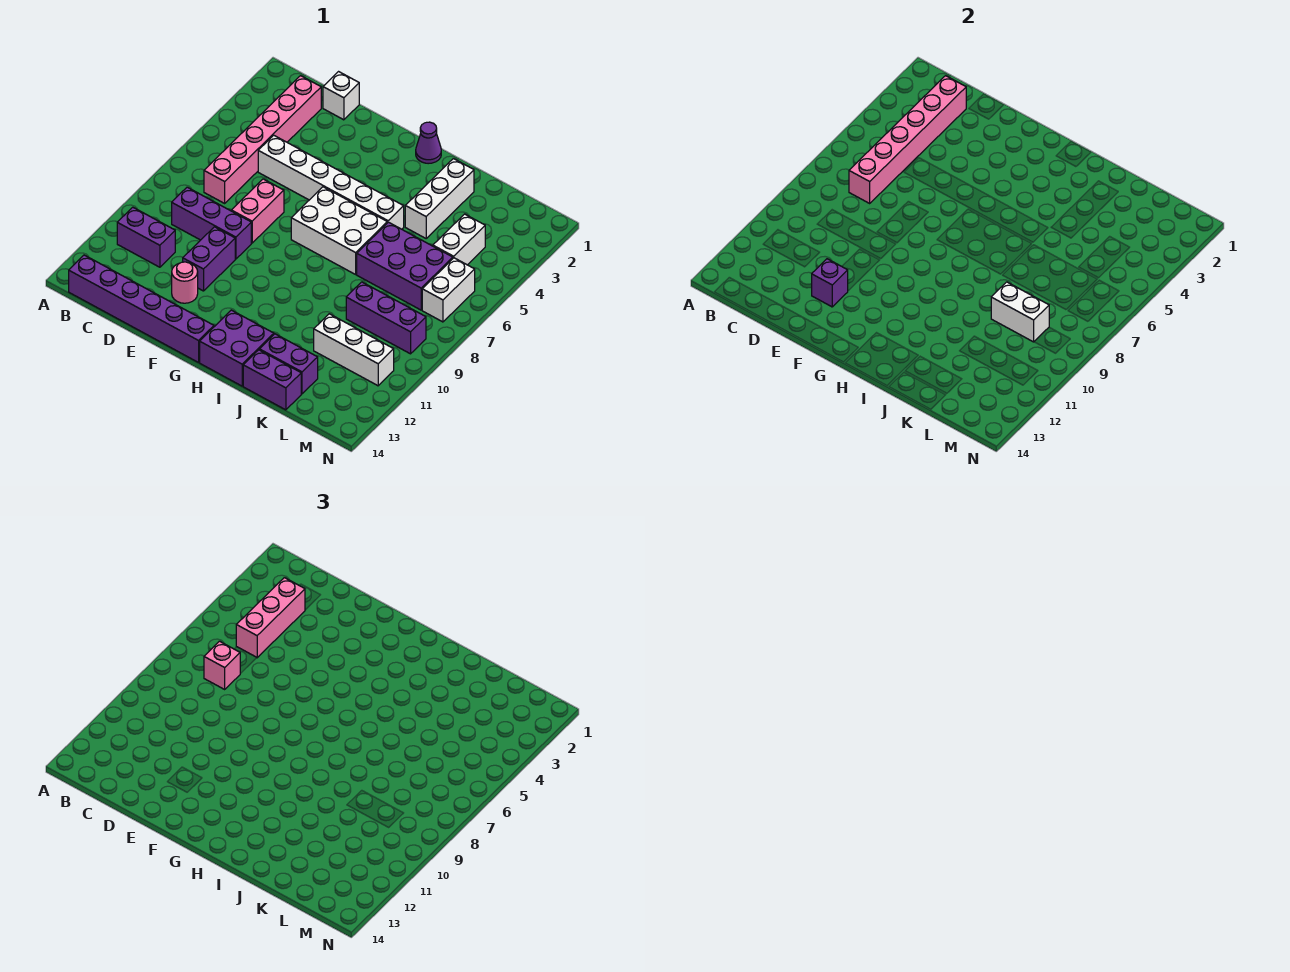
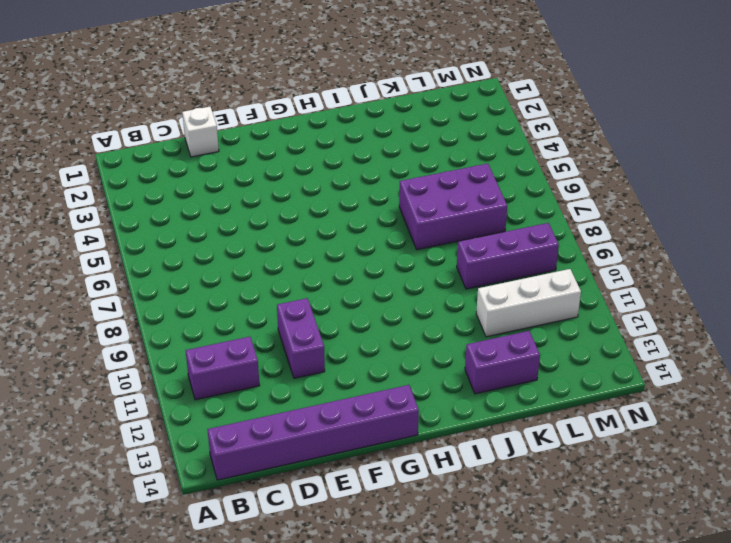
none -> pink brick C2:C7 level 1
none -> purple brick C9:E9 level 1
none -> white brick D5:I5 level 1

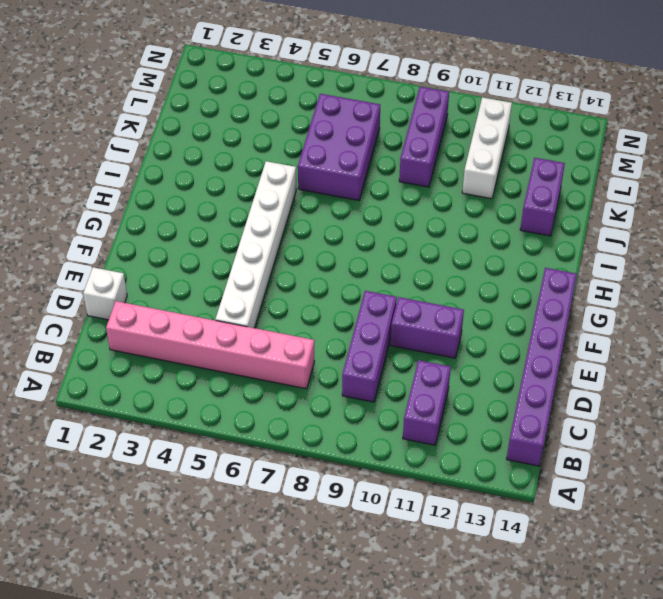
none -> pink brick E7:E8 level 1
none -> pink round brick E12 level 1
none -> white brick G6:I7 level 1

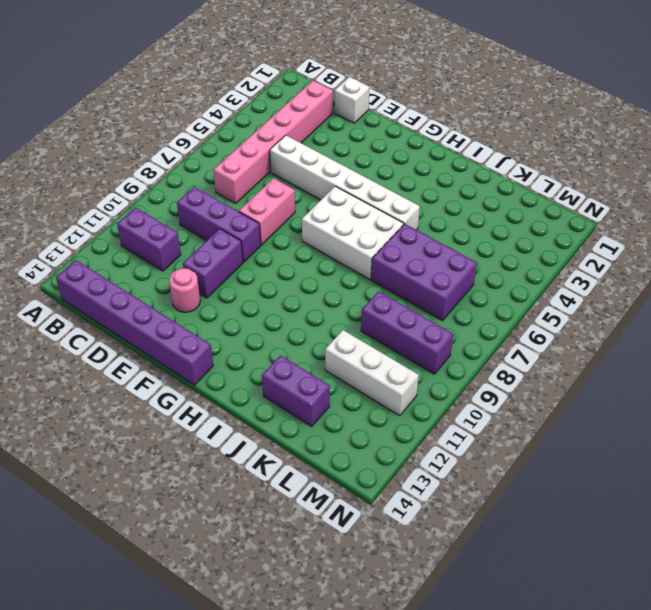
none -> purple cone H1 level 1
none -> purple brick H13:I14 level 1
none -> white brick J2:J4 level 1

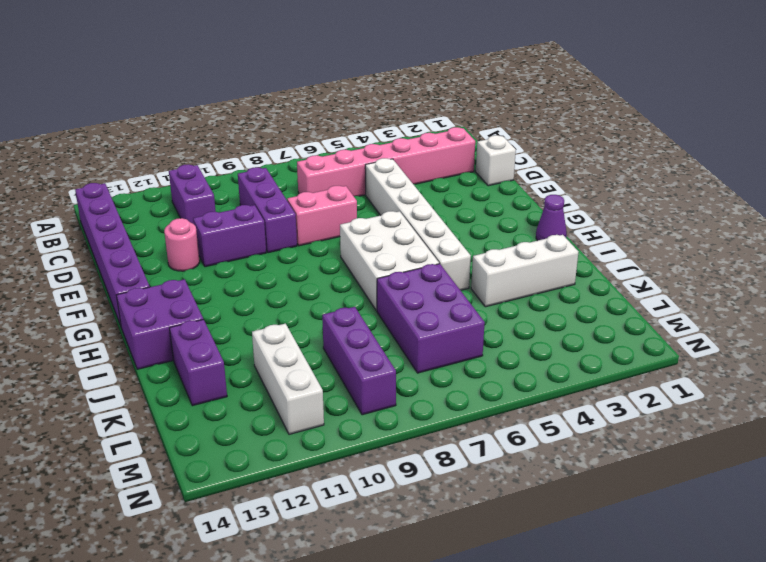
none -> purple brick J14:K14 level 1
none -> white brick L4:L5 level 1
none -> white brick M6:M7 level 1

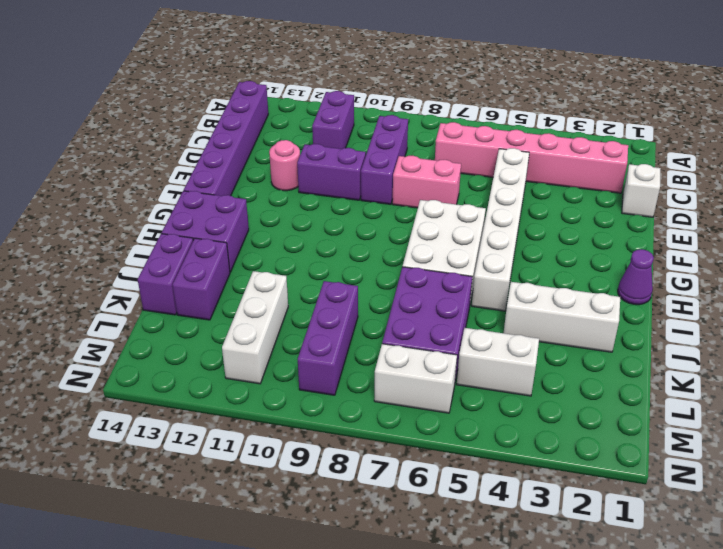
none -> pink brick C2:C7 level 2
none -> purple brick E12 level 2
none -> white brick K9:L9 level 2

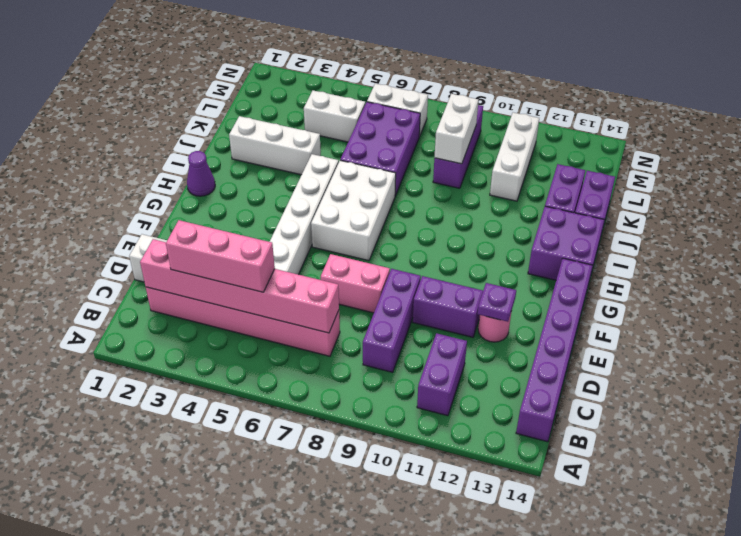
purple plate E12 level 2 -> purple brick E12 level 2
none -> pink brick C7 level 3

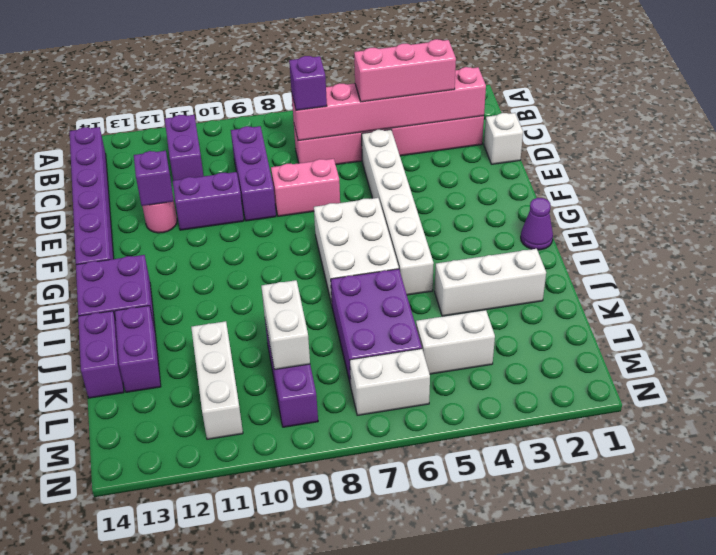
purple brick C7 level 3 -> pink brick C7 level 3

